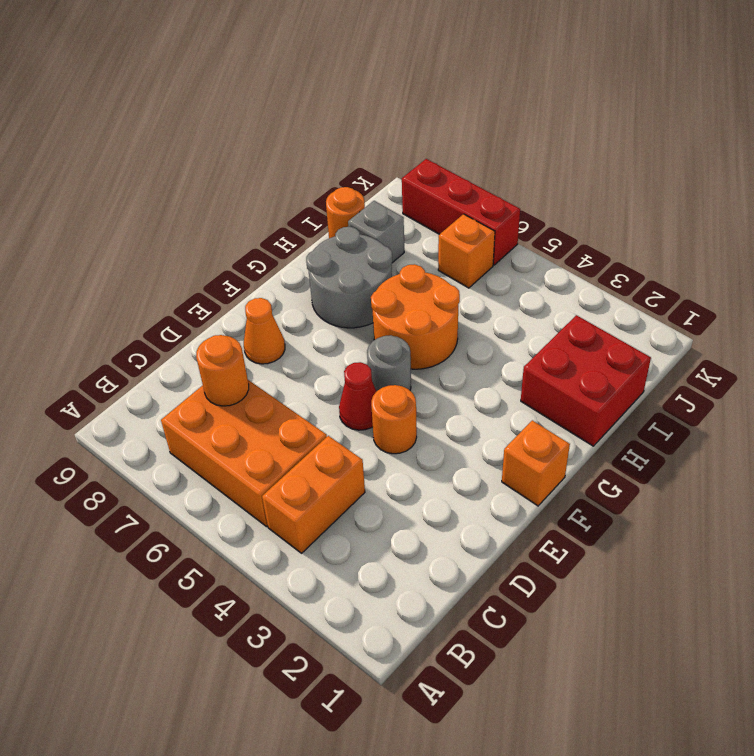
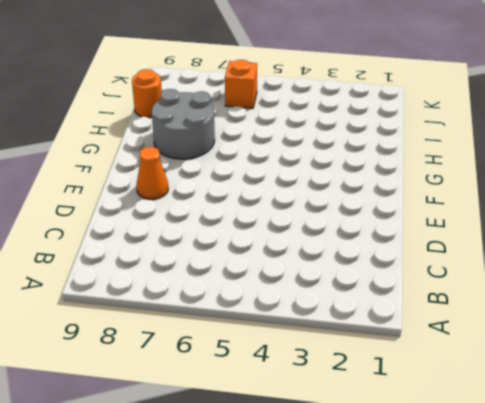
none -> orange brick B4:C4 level 1
none -> orange brick B5:C7 level 1
none -> orange round brick E4 level 1

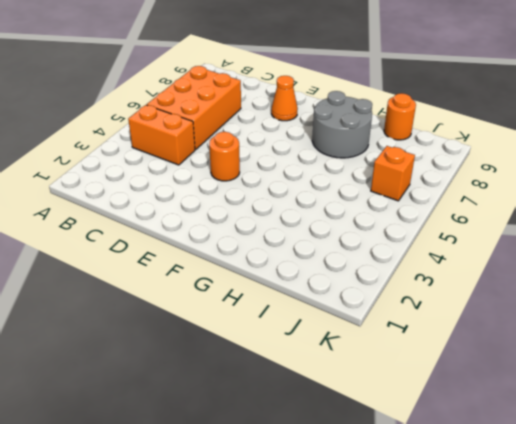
none -> red cone E5 level 1
none -> orange brick F1 level 1
none -> grey round brick F5 level 1

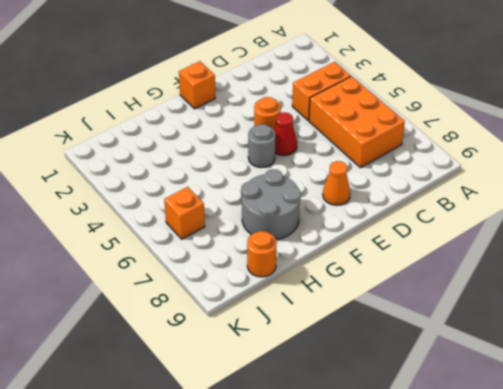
none -> orange round brick G5:H6 level 1
none -> red brick H1:I2 level 1
none -> grey brick I8 level 1

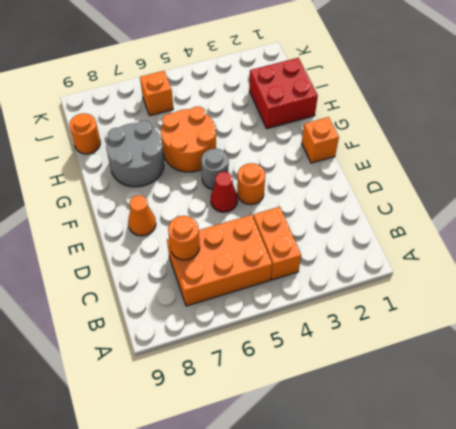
none -> grey brick I8 level 1
none -> red brick K6:K8 level 1

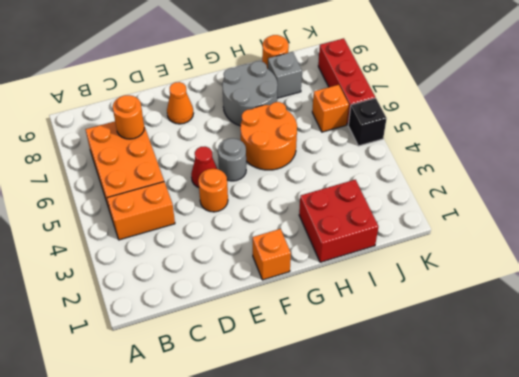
black brick K5 level 1 -> none

